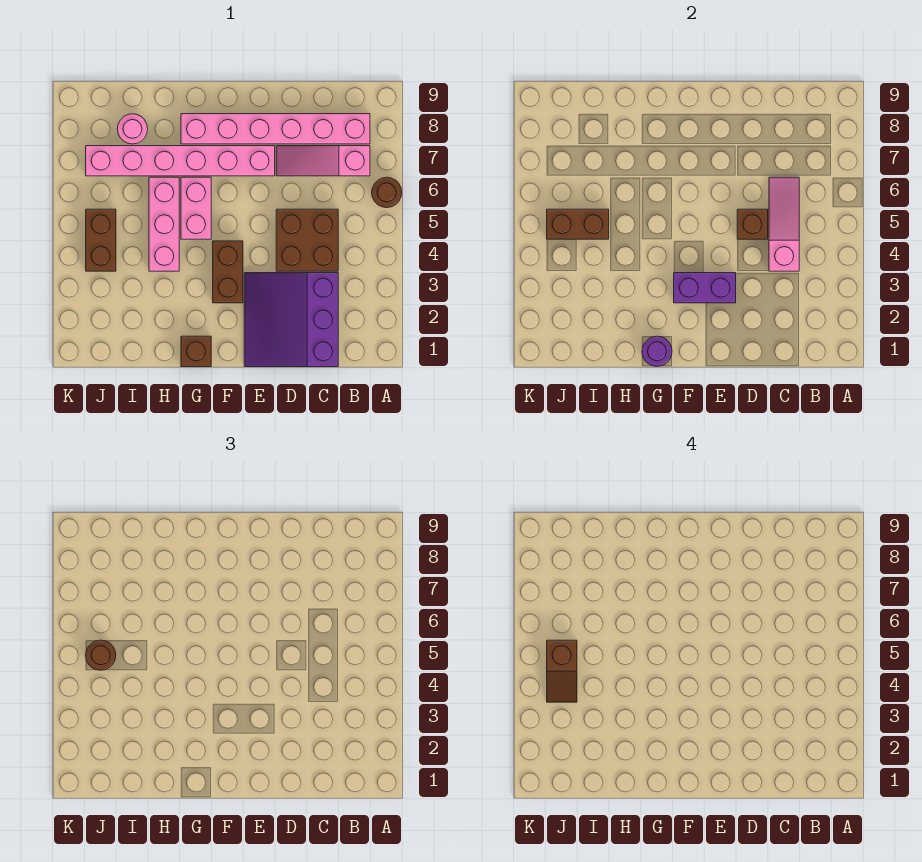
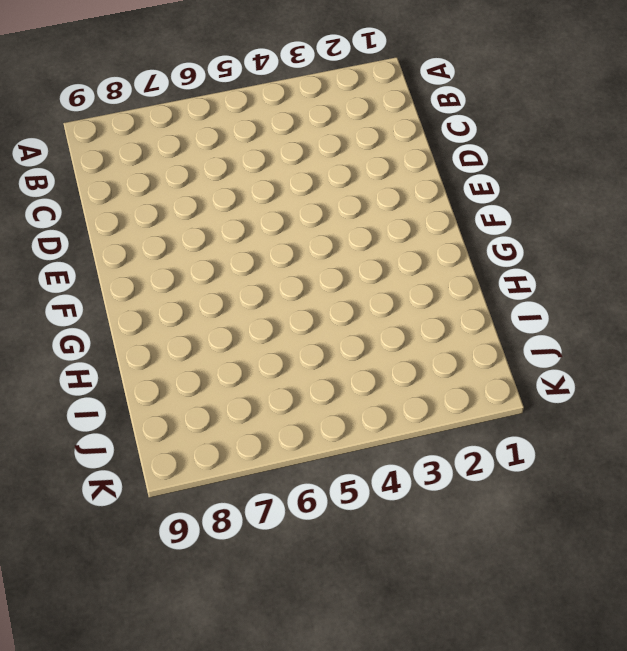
none -> brown round brick A6 level 1
none -> pink slope B7:D7 level 1 top B
none -> pink brick B8:G8 level 1

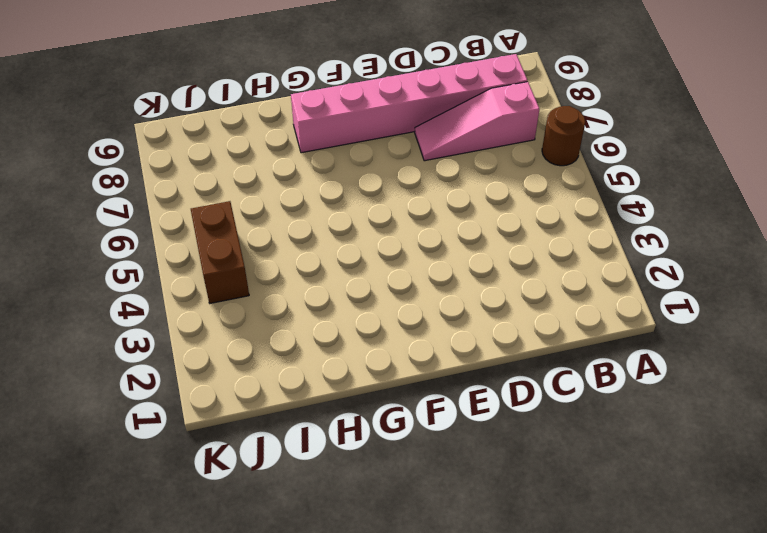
none -> purple slope C1:E3 level 1 top C
none -> brown brick C4:D5 level 1
none -> pink brick E7:J7 level 1

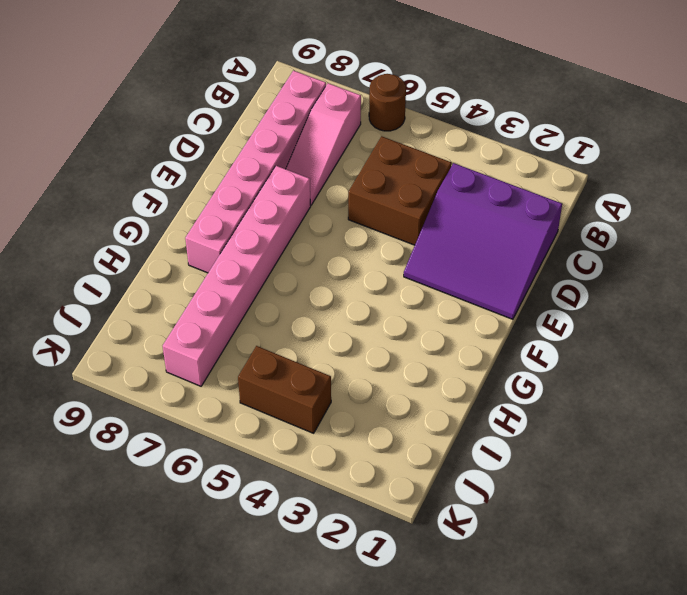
none -> brown brick F3:F4 level 1
none -> brown brick G1 level 1
none -> pink brick G5:G6 level 1

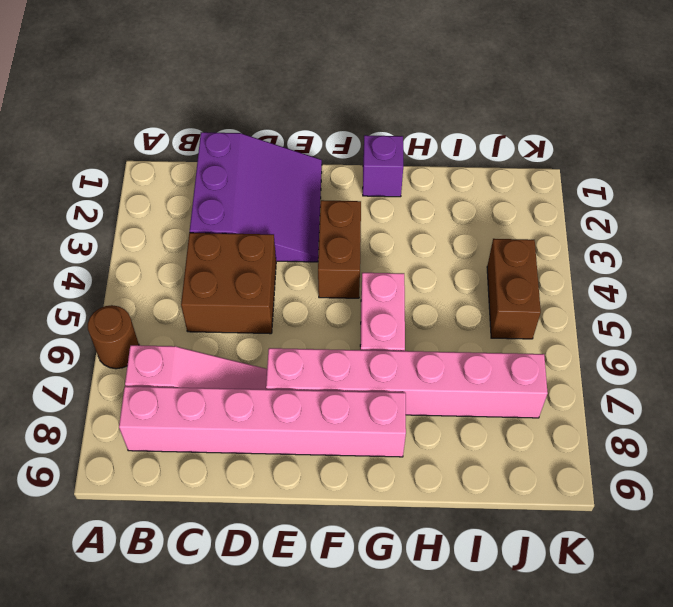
purple brick G1 level 1 -> brown brick G1 level 1
none -> pink brick H4:H6 level 1
none -> pink round brick I8 level 1
none -> pink slope C4:C6 level 2 top 4

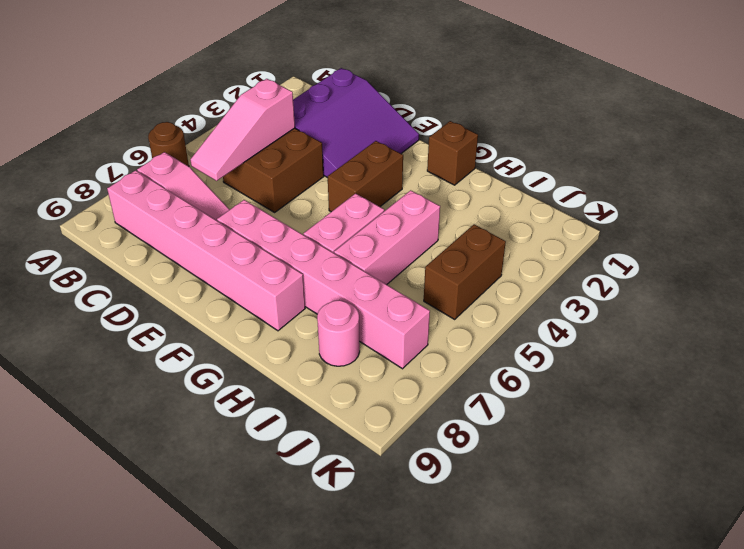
none -> brown brick D5 level 2
none -> purple brick E3:F3 level 2
none -> purple round brick G1 level 2

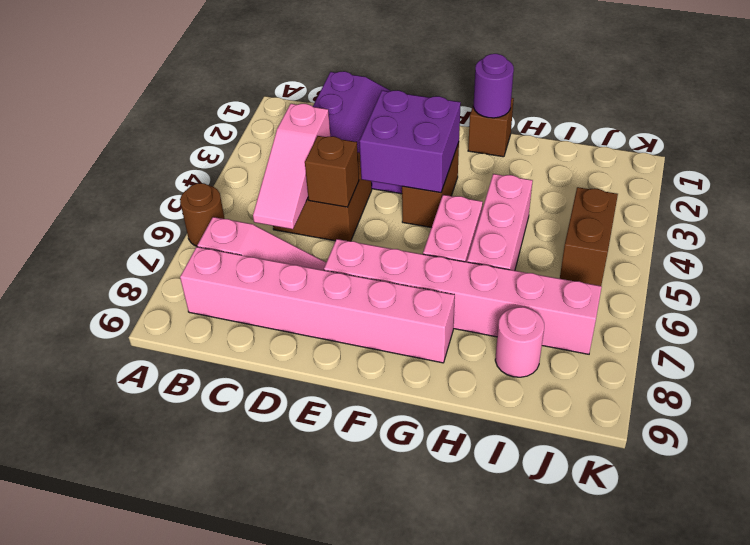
purple brick E3:F4 level 2 -> purple brick E3:F3 level 2
none -> brown brick I5:J5 level 2
none -> brown round brick J5 level 3
none -> brown slope J4:J5 level 4 top 5

